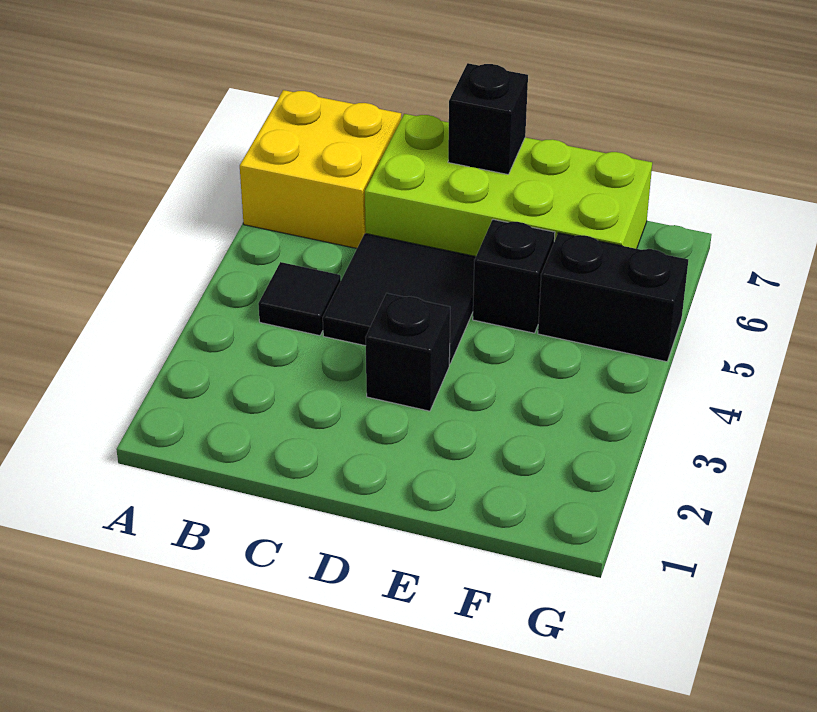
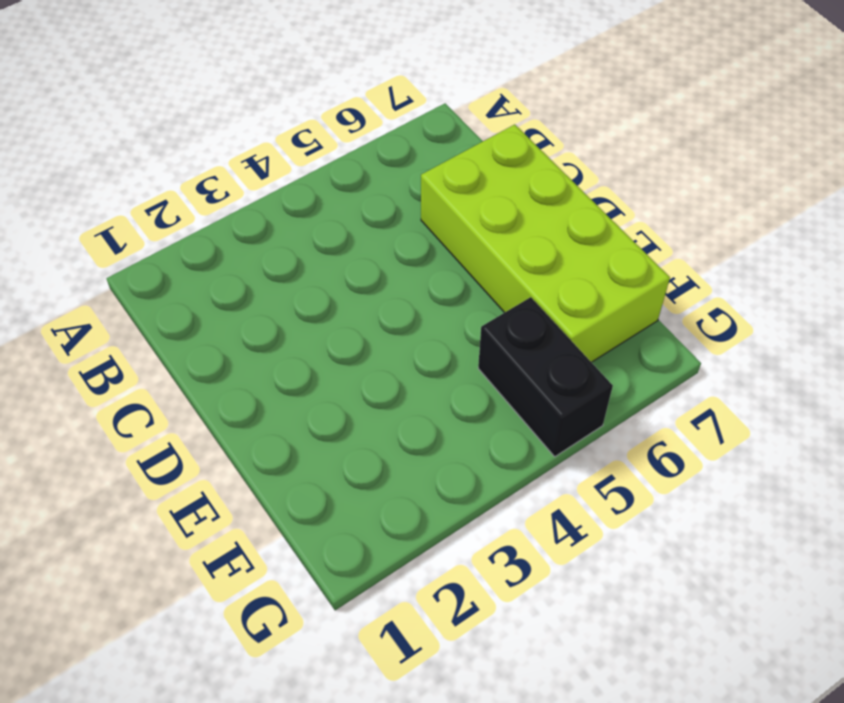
none -> yellow brick A6:B7 level 1
none -> black tile B4 level 1

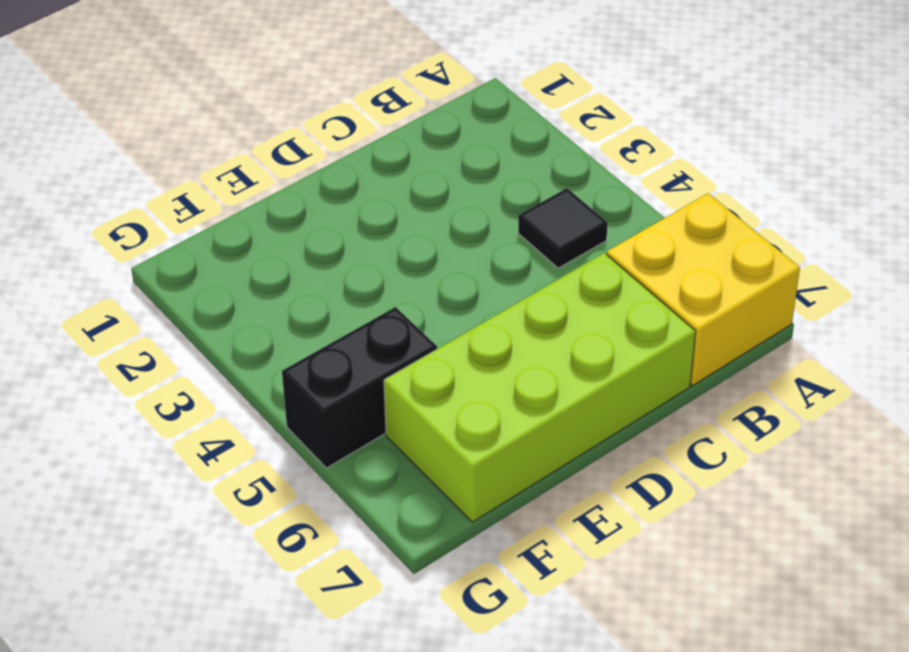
none -> black tile C4:D5 level 1
none -> black brick D3 level 1

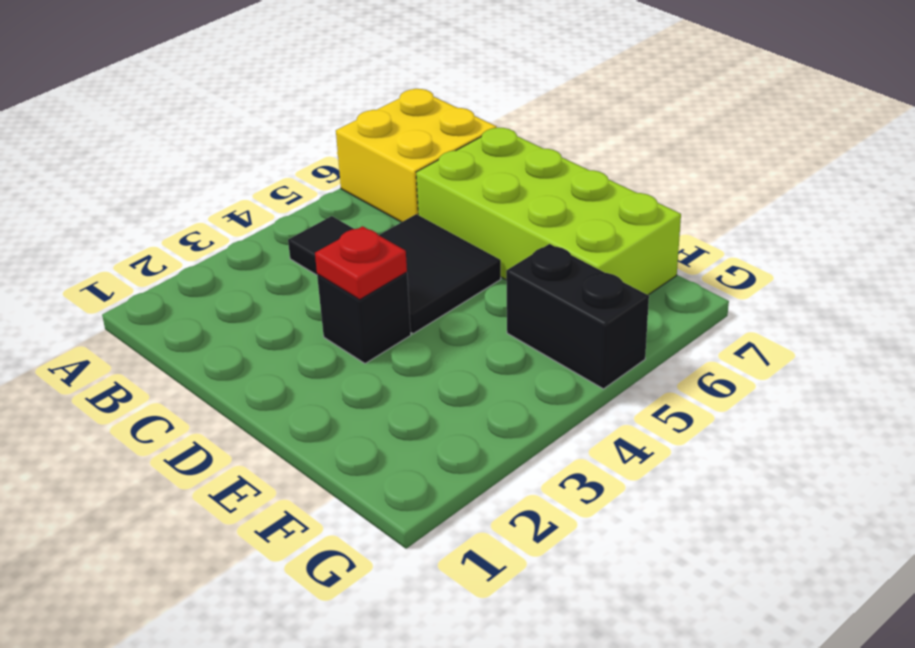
red plate D3 level 2 -> none
none -> black brick E5 level 1
none -> black brick D7 level 2

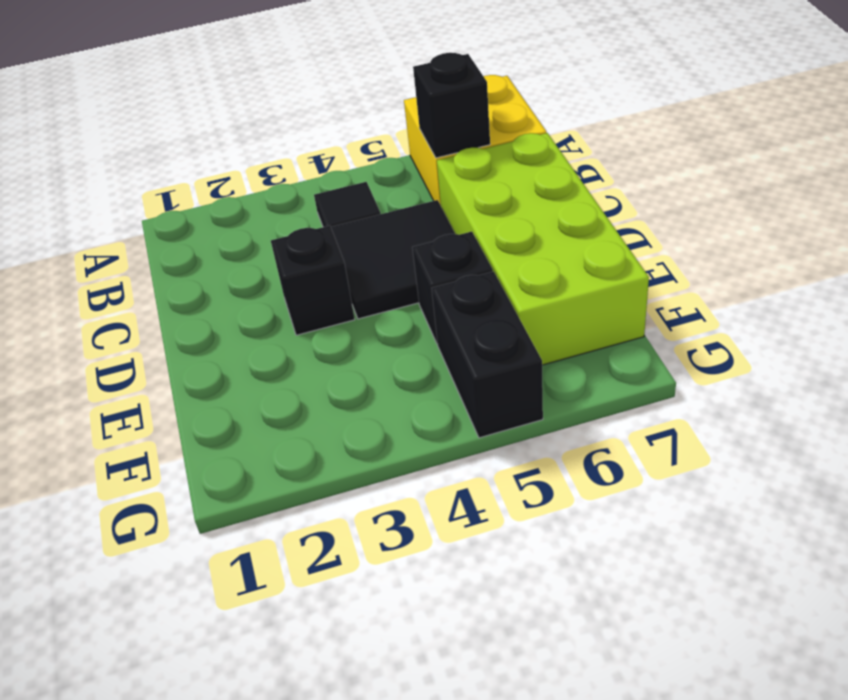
black brick B6 level 2 -> black brick D7 level 2

